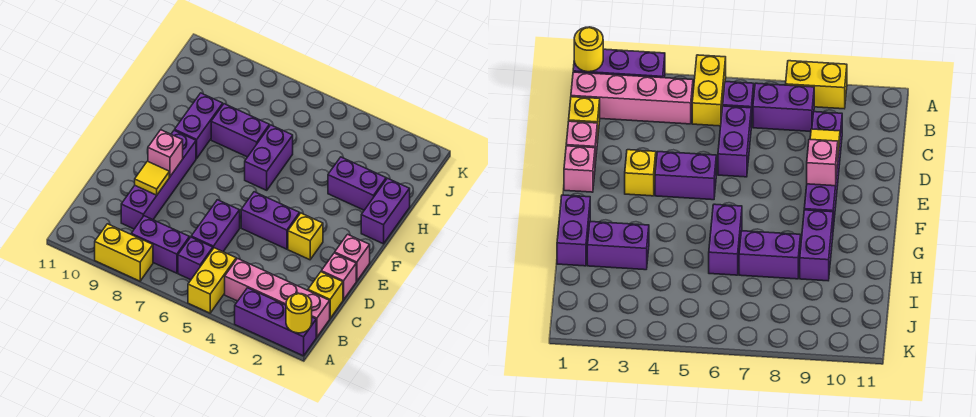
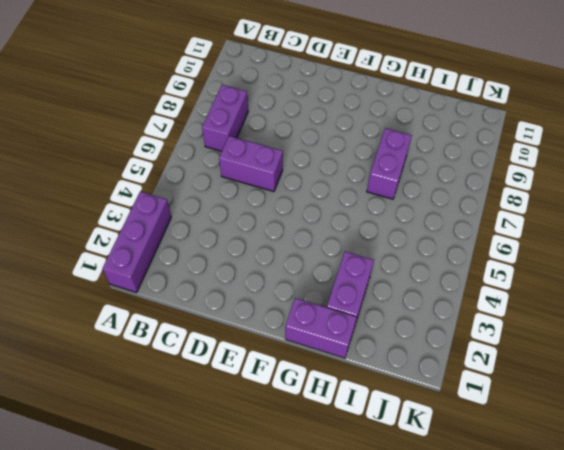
none -> yellow brick A5:B5 level 1
none -> yellow brick A8:A9 level 1
none -> pink brick B1:B4 level 1

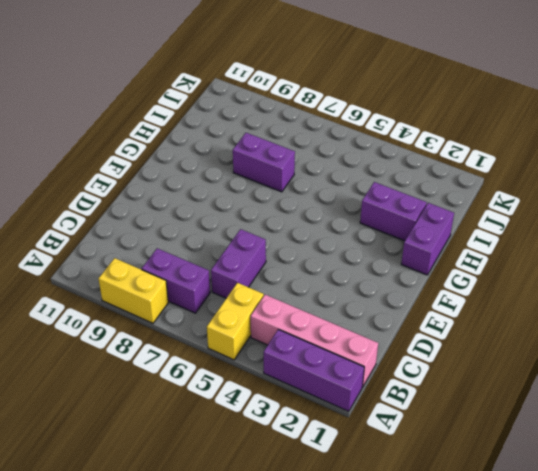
none -> purple brick B6 level 1
none -> yellow brick C1 level 1
none -> purple brick C9:F9 level 1

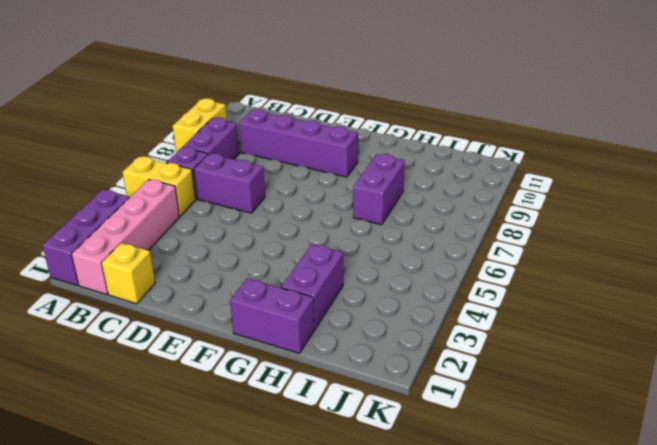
none -> pink brick D1 level 1
none -> pink brick E1 level 1
none -> yellow brick E3 level 1

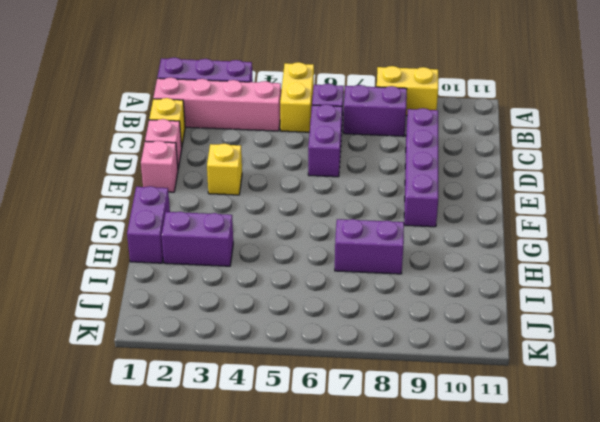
none -> purple brick E4:E5 level 1
none -> purple brick G6:H6 level 1
none -> purple brick G9:H9 level 1

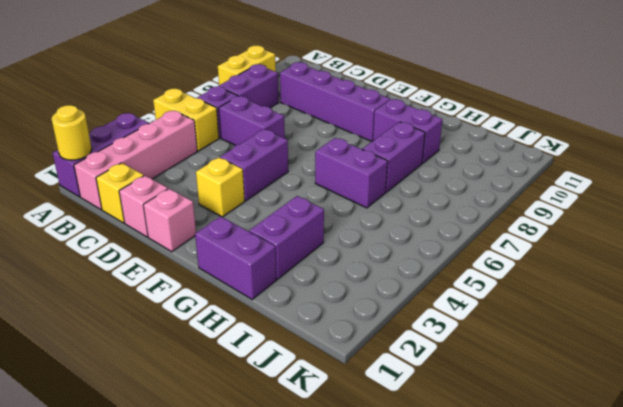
none -> yellow tile D9 level 2
none -> pink brick E9 level 2

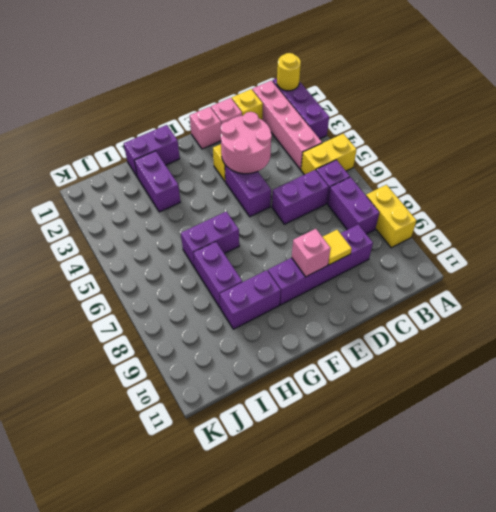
pink round brick D3:E4 level 2 -> none

